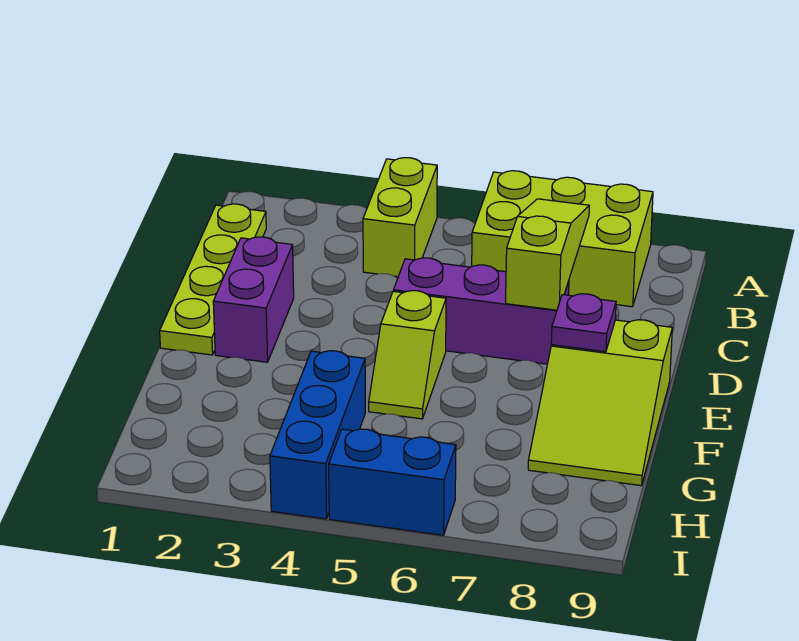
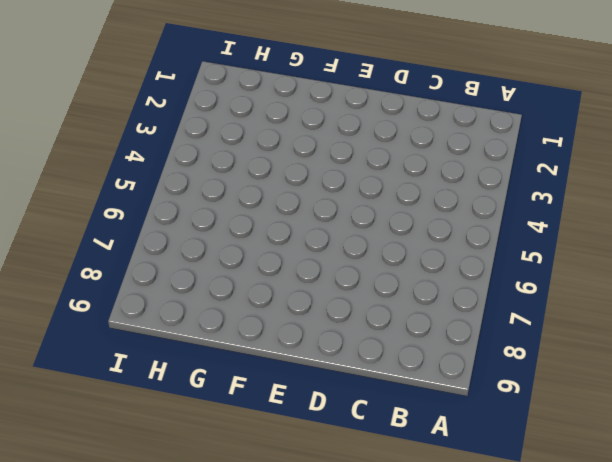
none -> lime brick A4:B4 level 1
none -> lime brick A6:B8 level 1

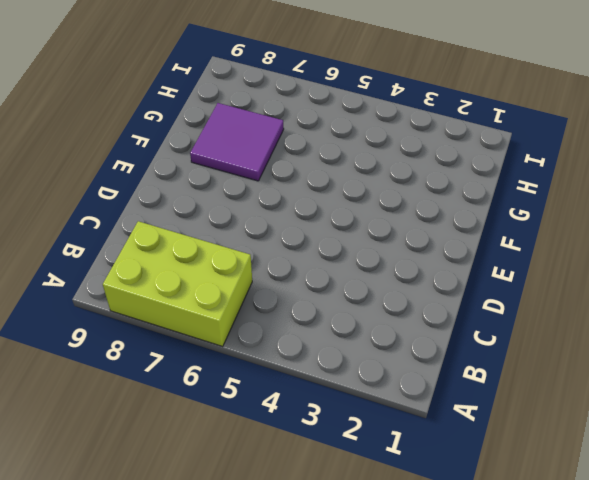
purple tile F7:G8 level 1 -> lime slope E8:G9 level 1 top E
none -> lime brick A4:B4 level 1
none -> lime plate B1:E1 level 1

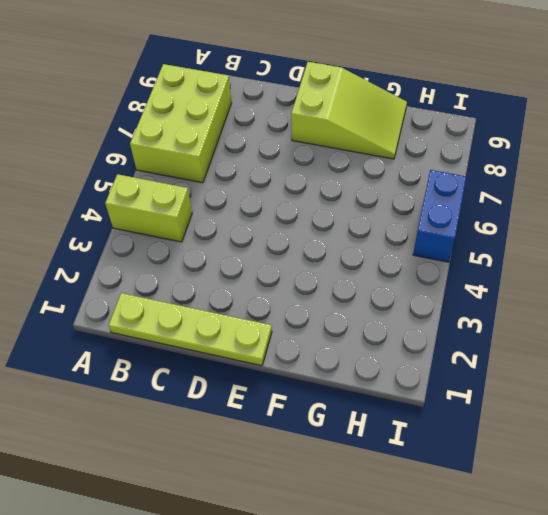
none -> purple brick D2:E2 level 1
none -> purple brick D5:D7 level 1

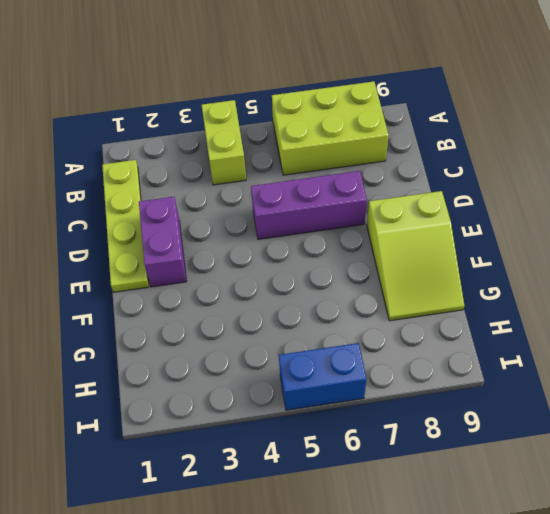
none -> lime slope E5:F5 level 1 top E
none -> blue brick G4:I4 level 1

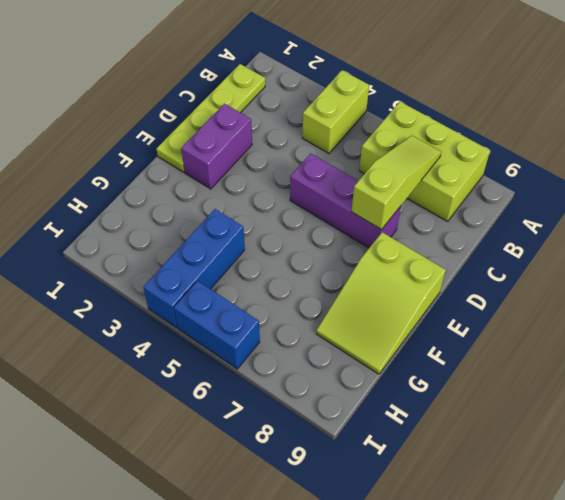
none -> lime slope E5:F5 level 1 top E
none -> purple plate E8 level 2

